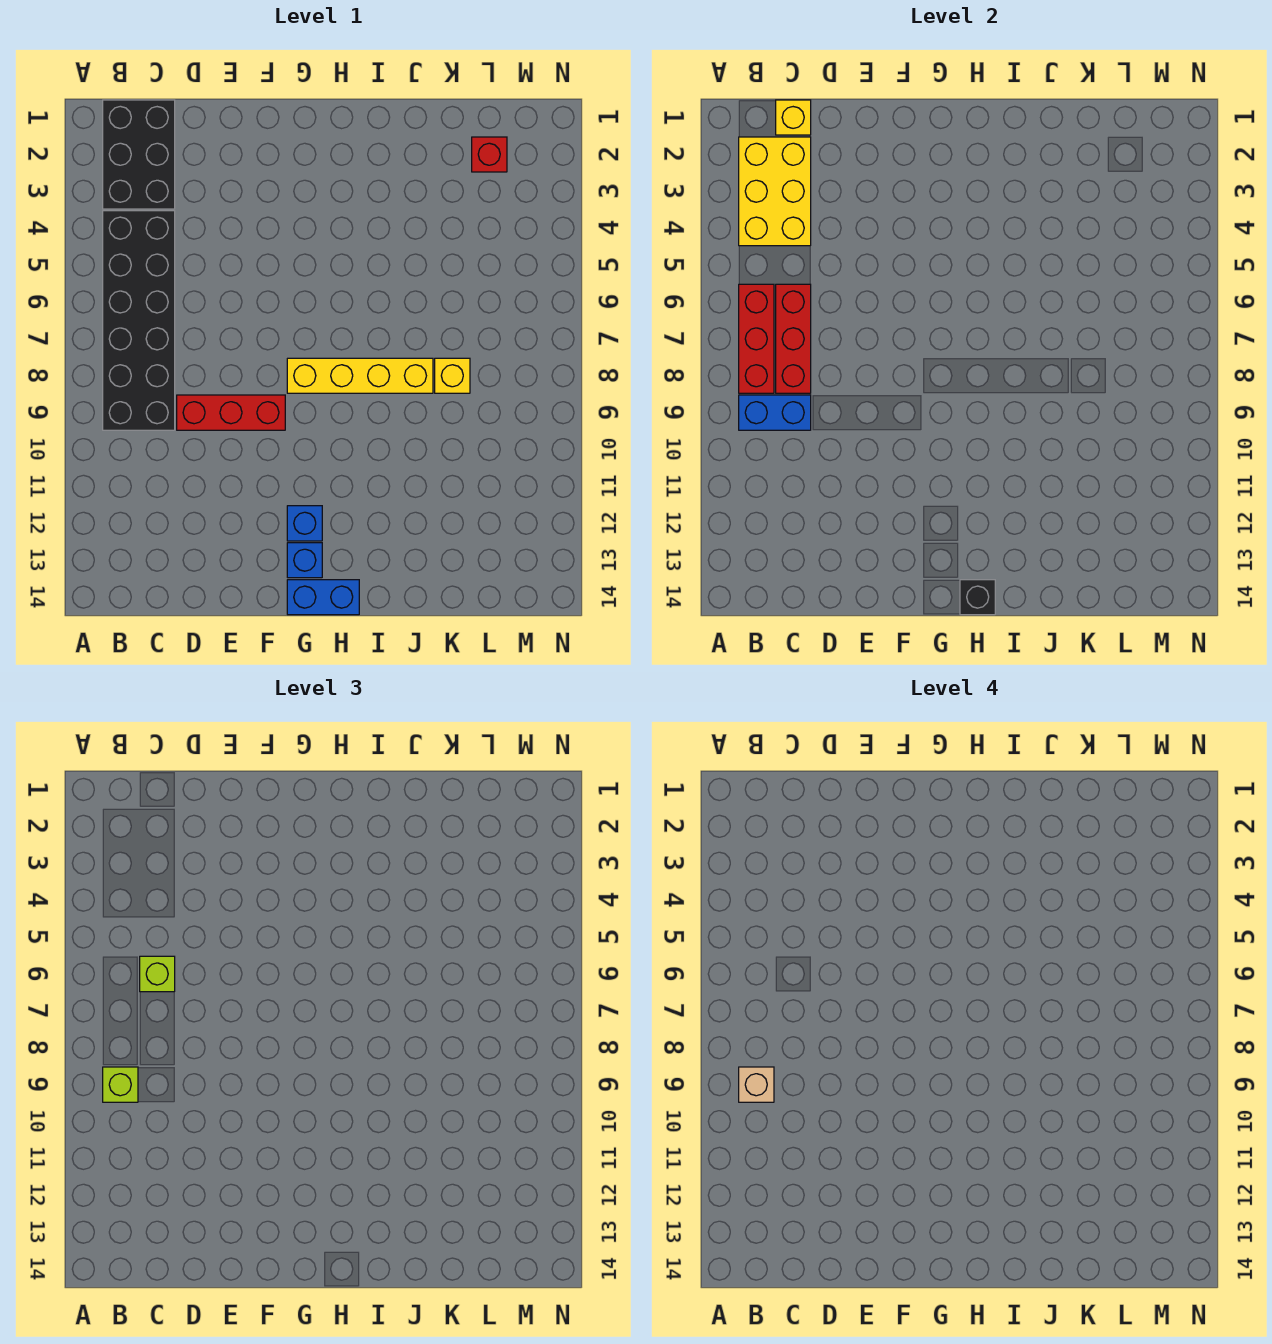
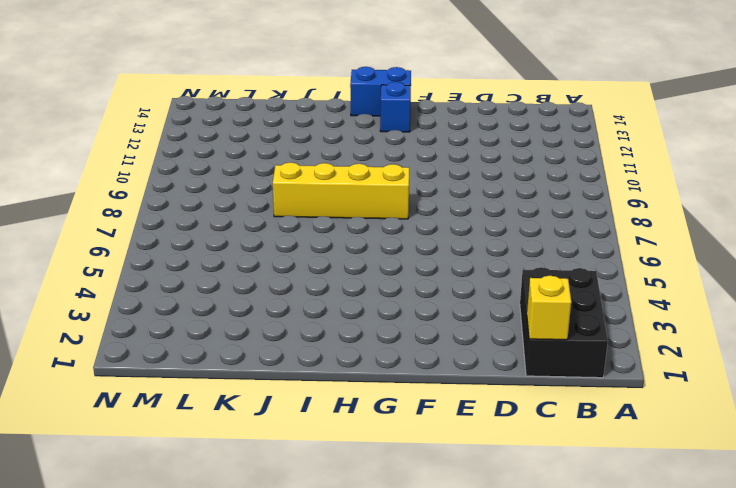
none -> black brick B4:C9 level 1
none -> red brick D9:F9 level 1
none -> blue brick G12 level 1

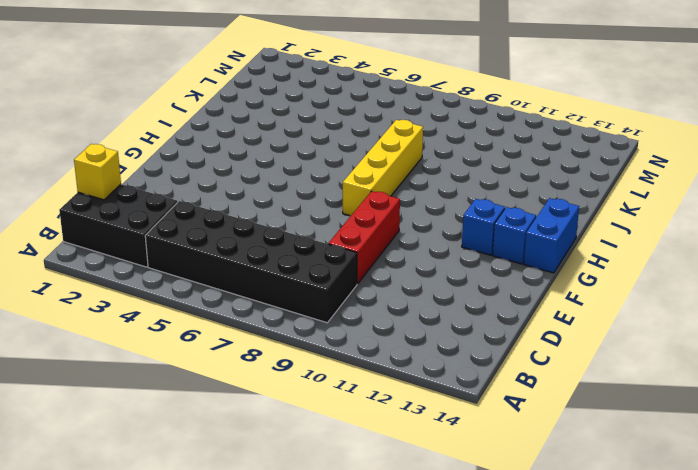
none -> yellow brick K8 level 1
none -> red brick L2 level 1
none -> yellow brick B2:C4 level 2

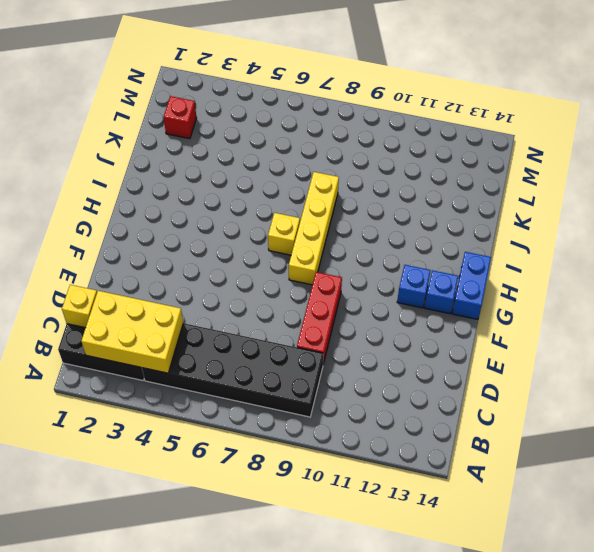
yellow brick H7 level 1 -> yellow brick K8 level 1
none -> red brick B6:B8 level 2
none -> blue brick B9:C9 level 2
none -> red brick C6:C8 level 2

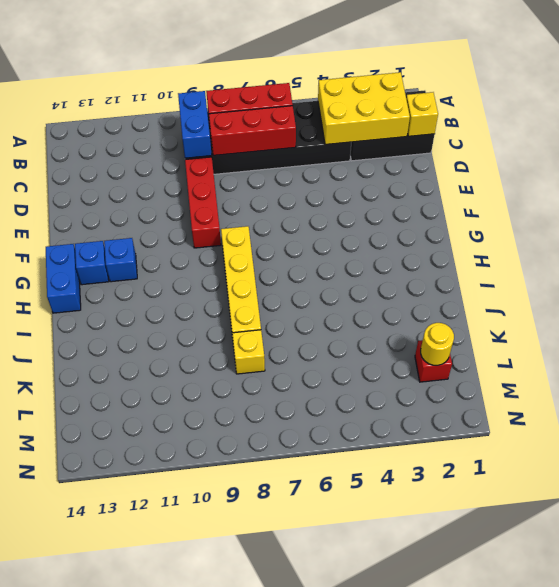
yellow round brick L2 level 2 -> none
none -> black brick H14 level 2
none -> lime brick B9 level 3
none -> lime brick C6 level 3

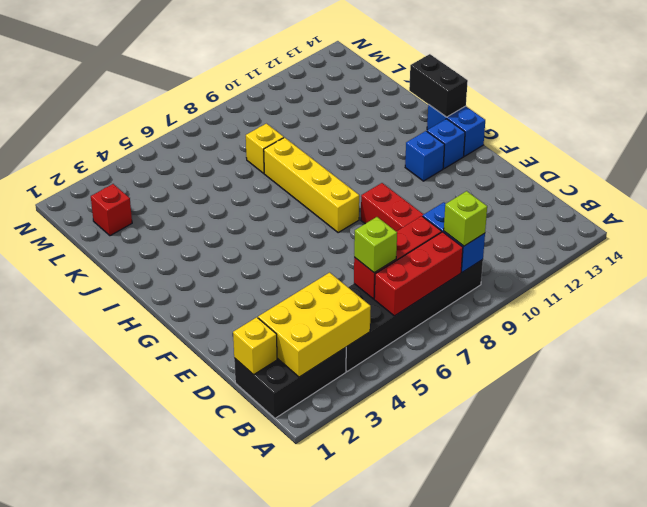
black brick H14:I14 level 2 -> black brick H14 level 2
none -> tan brick B9 level 4

